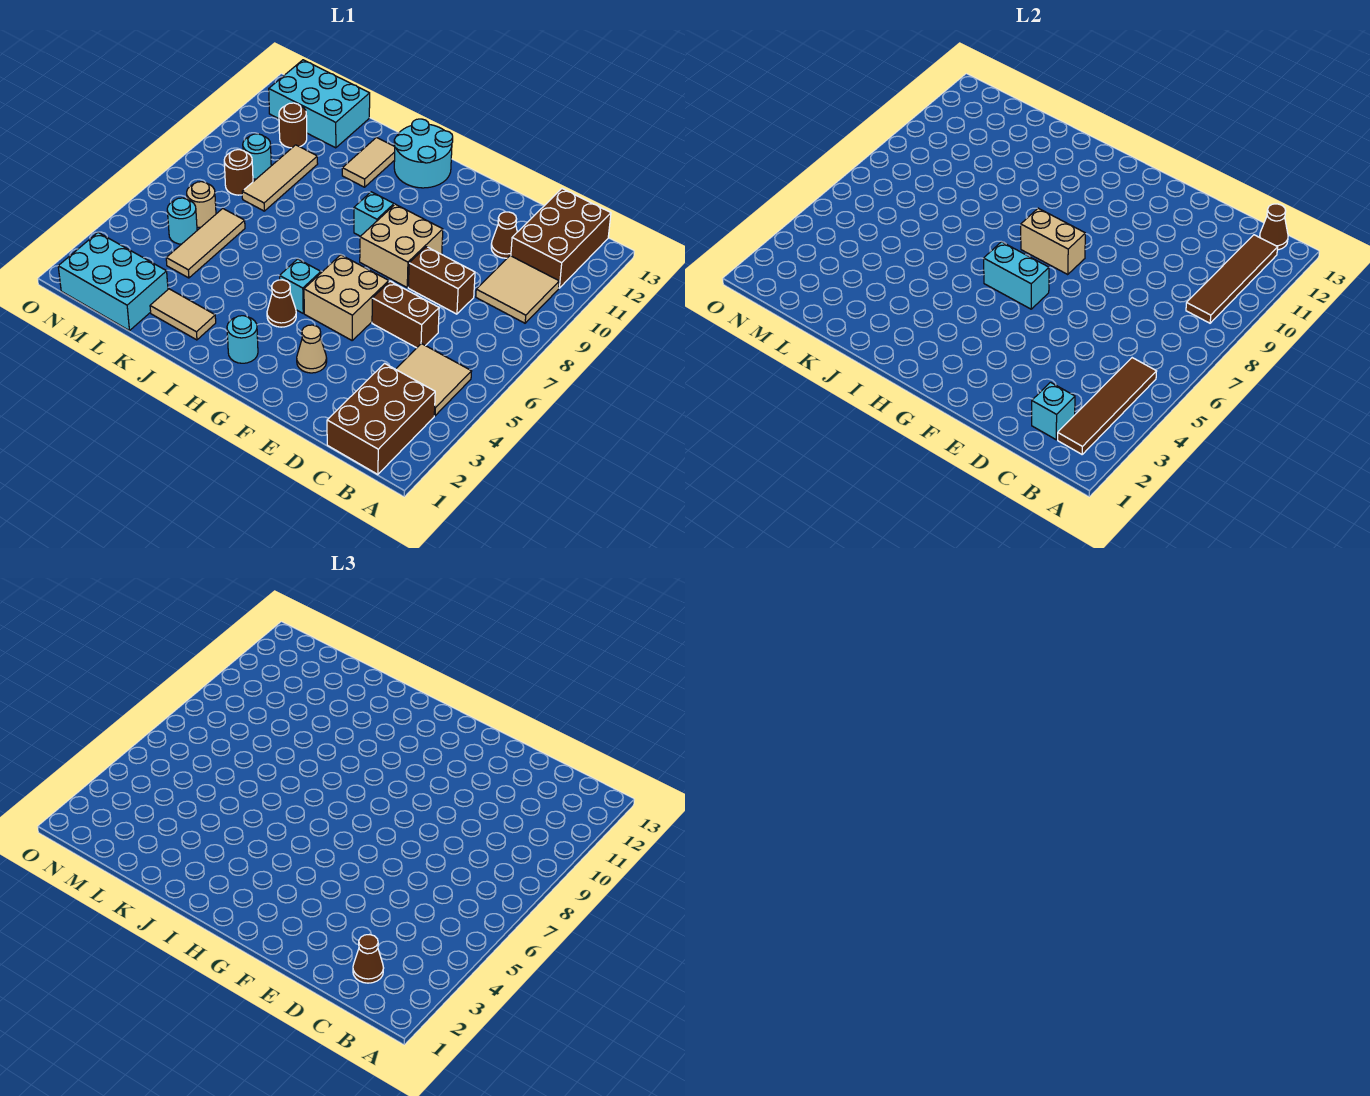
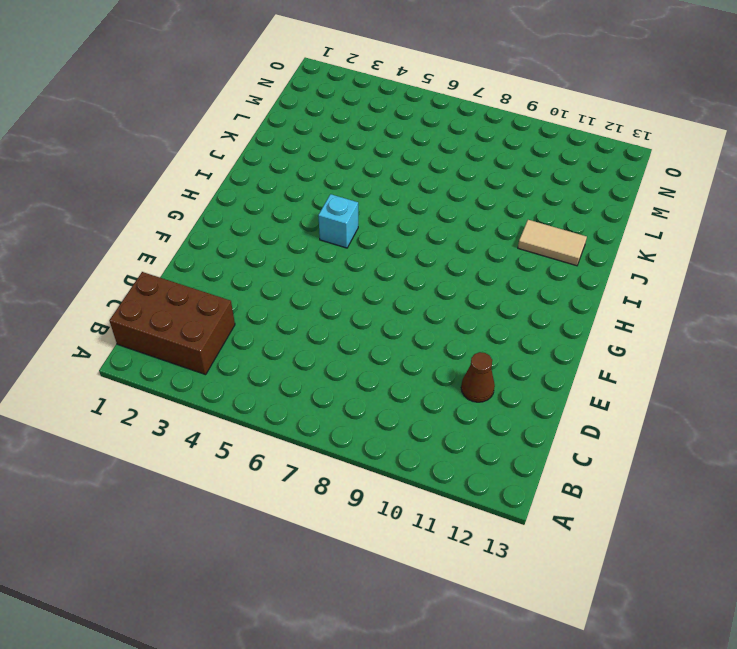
none -> tan tile B4:C5 level 1
none -> tan tile B9:C10 level 1
none -> brown brick B11:C13 level 1
none -> brown brick D6:E6 level 1

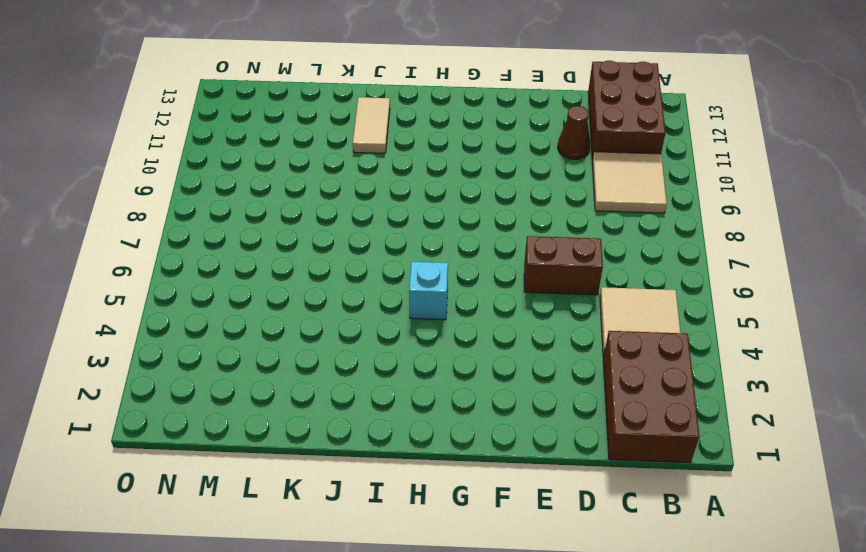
none -> brown brick D8:E8 level 1
none -> tan cone F3 level 1
none -> tan brick F5:G6 level 1
none -> tan brick F8:G9 level 1

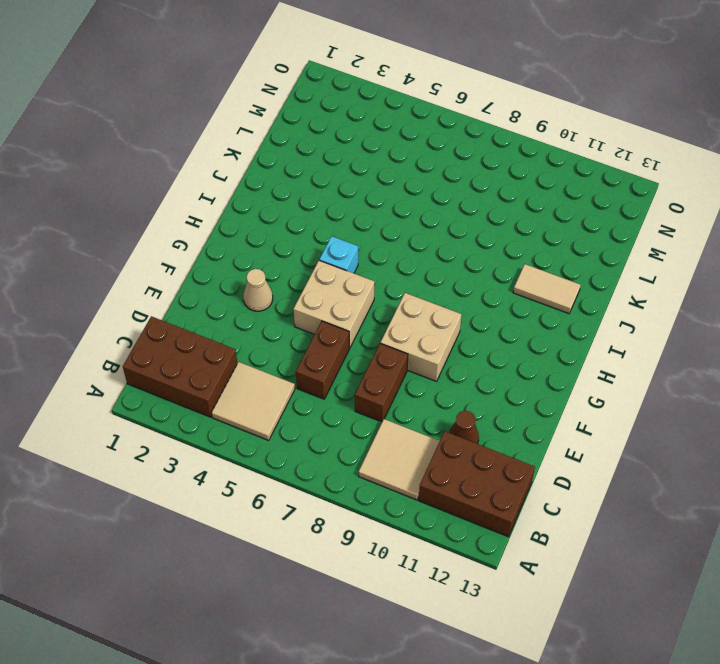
none -> cyan round brick H2 level 1
none -> brown cone H4 level 1
none -> cyan brick H9 level 1
none -> cyan round brick H12:I13 level 1

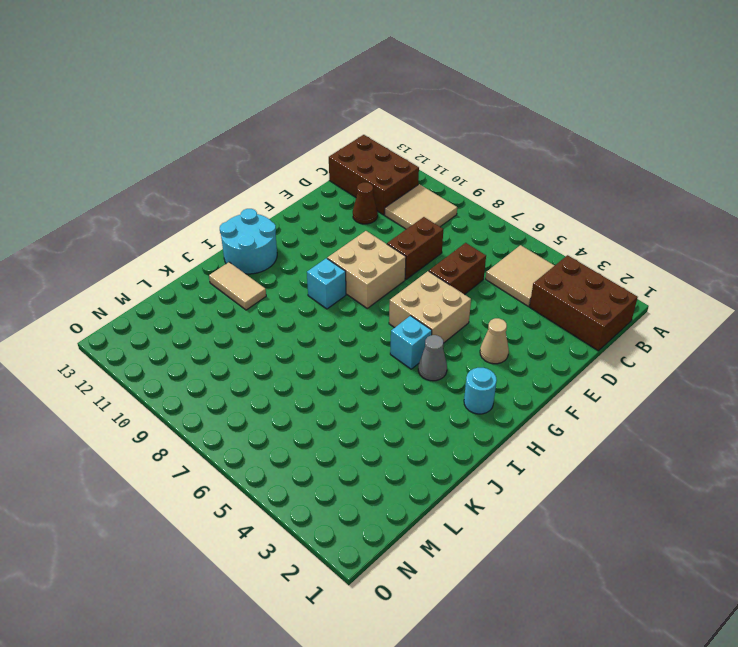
grey cone H4 level 1 -> brown cone H4 level 1
none -> tan tile J2:K2 level 1
none -> cyan brick L1:N2 level 1
none -> tan tile L4:L6 level 1
none -> tan tile L8:L10 level 1

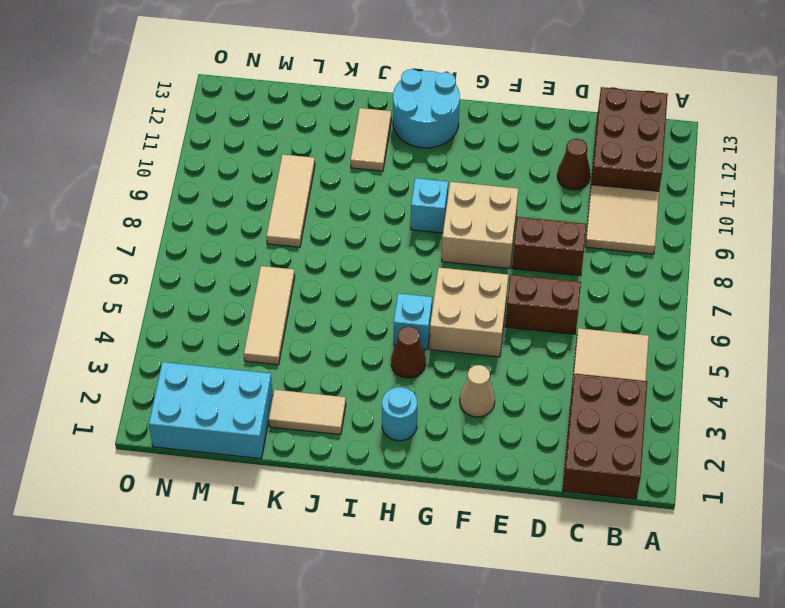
none -> cyan brick L12:N13 level 1
none -> cyan round brick M5 level 1
none -> tan round brick M6 level 1
none -> brown round brick M8 level 1

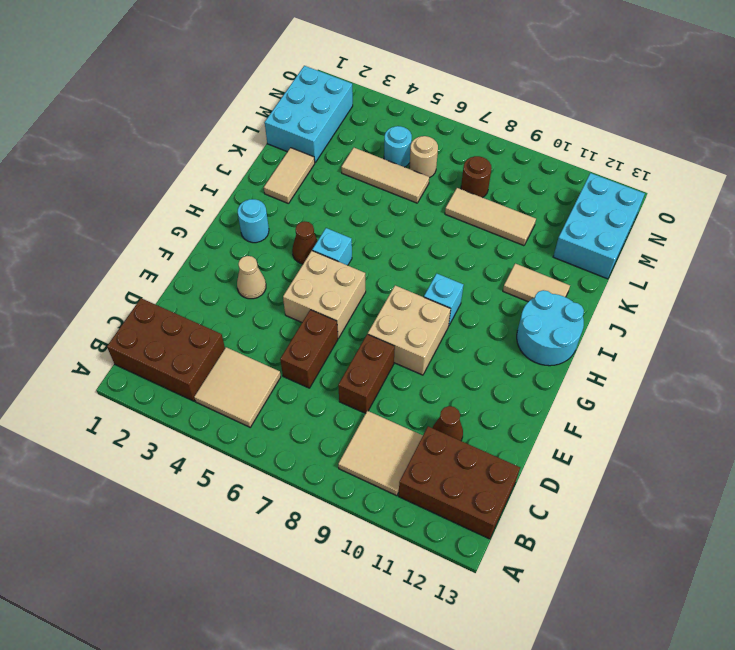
none -> cyan round brick M9 level 1
none -> brown round brick M11 level 1
none -> brown tile B2:B5 level 2
none -> brown tile B9:B12 level 2

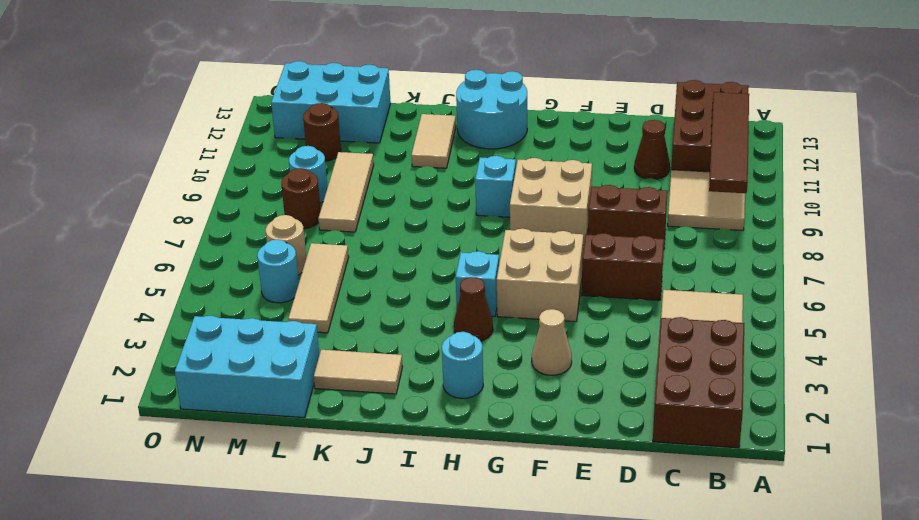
none -> brown tile B2:B5 level 2
none -> brown cone B13 level 2
none -> cyan brick C2 level 2
none -> cyan brick G6:H6 level 2

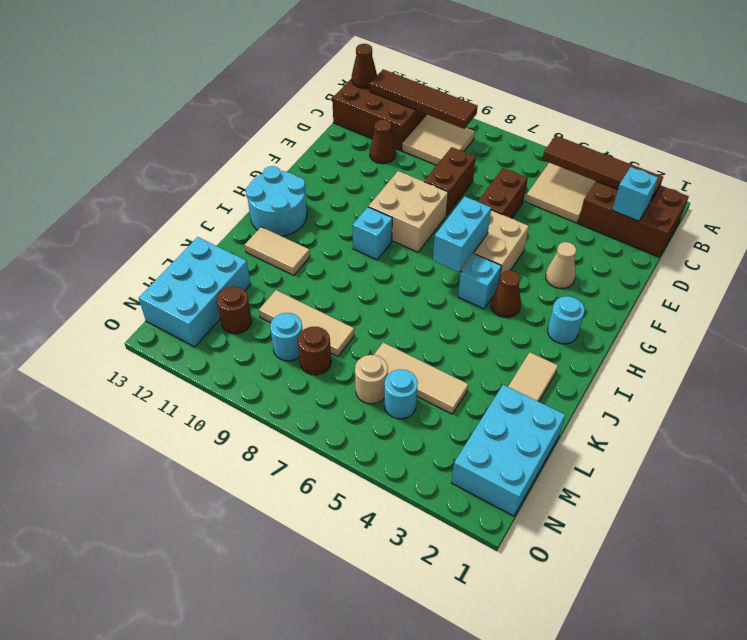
none -> tan brick G8:H8 level 2
none -> brown cone C2 level 3

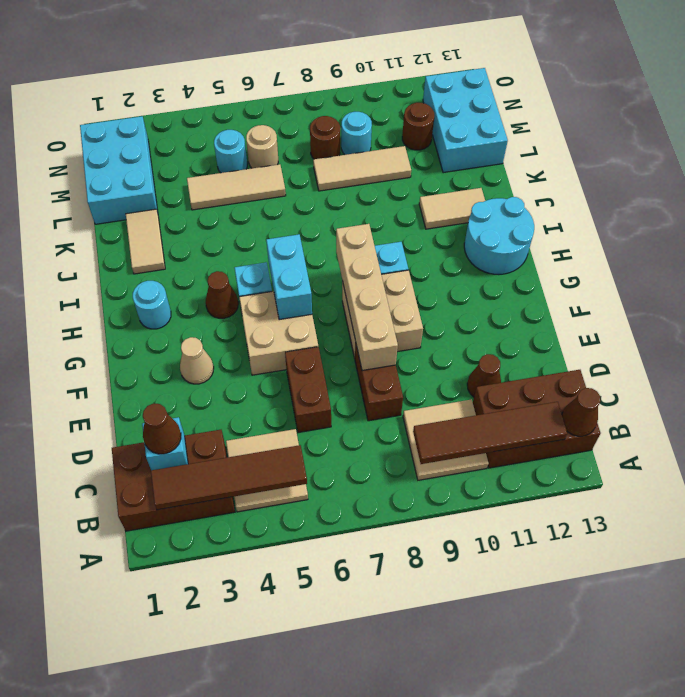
tan brick E8:H8 level 2 -> tan brick G8:H8 level 2

